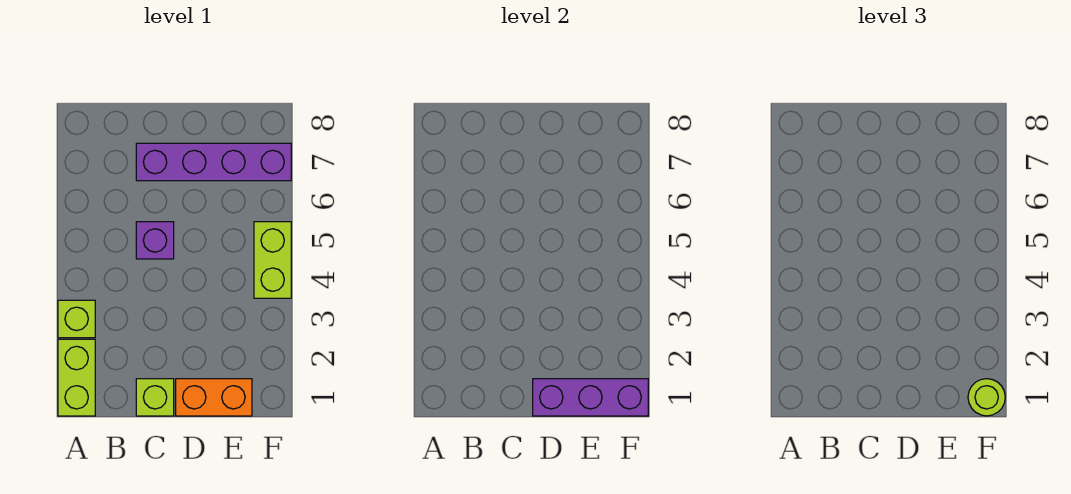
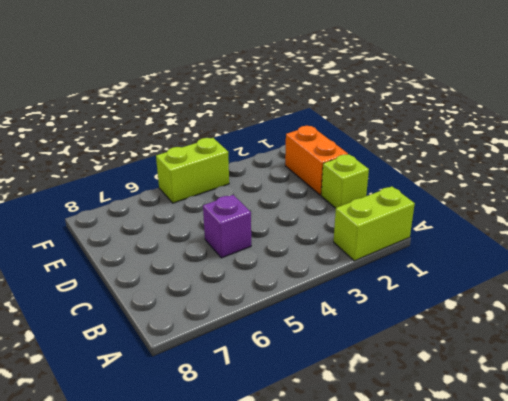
none -> lime brick A3 level 1
none -> purple brick C7:F7 level 1

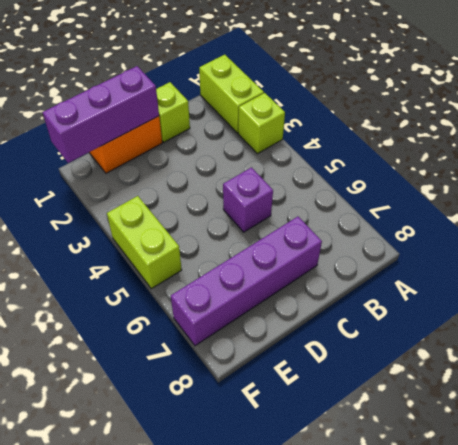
none -> lime round brick F1 level 3

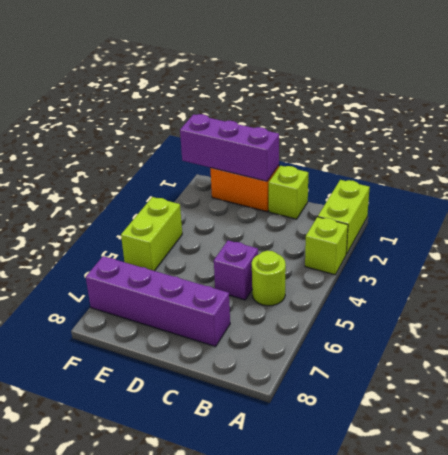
lime round brick B5 level 1 -> lime round brick F1 level 3

